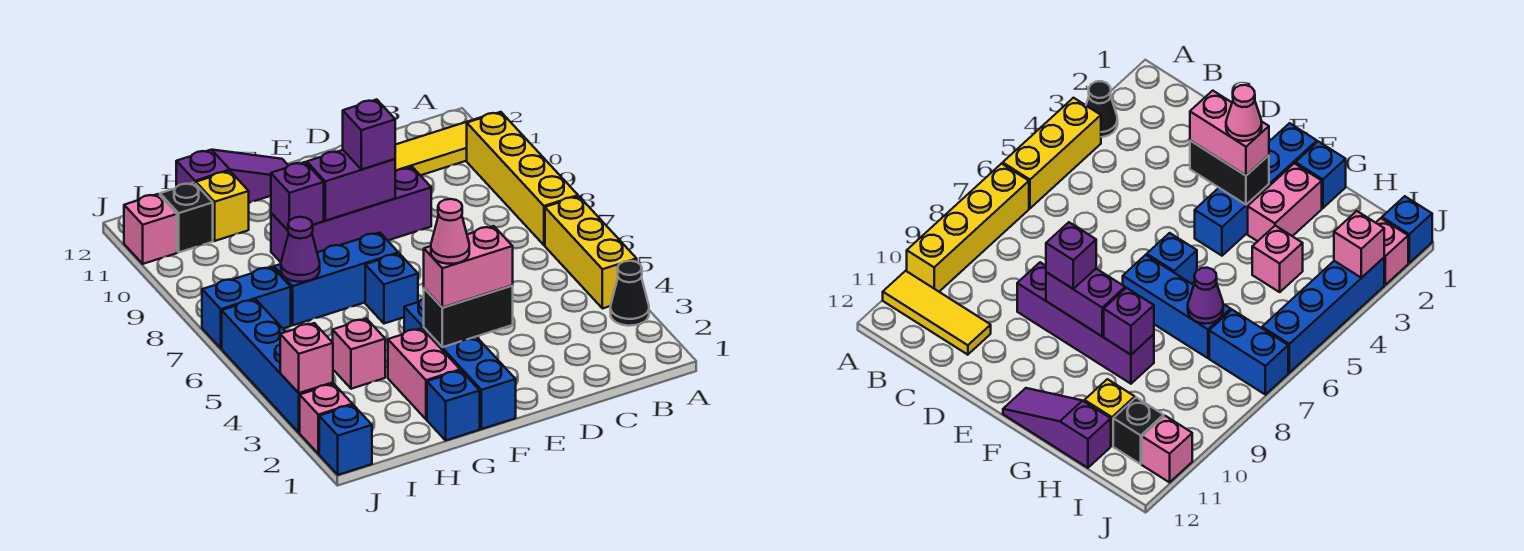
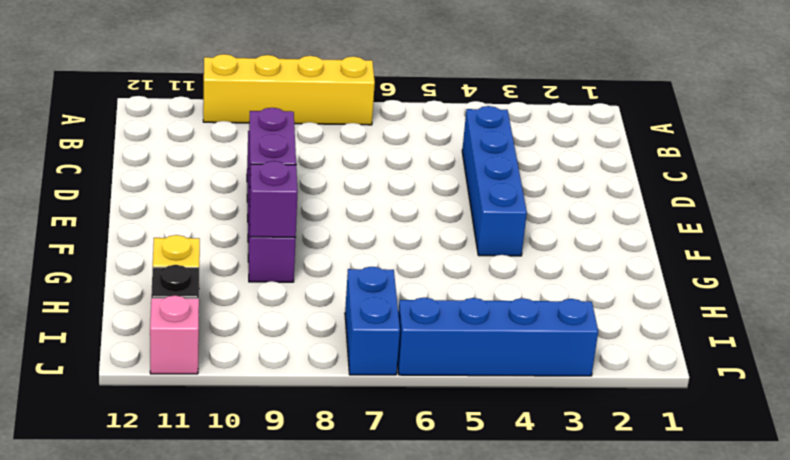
blue brick C4:F4 level 1 -> blue brick F1:F4 level 1
none -> black cone A3 level 1
none -> yellow brick A4:A6 level 1
none -> yellow tile A11:C11 level 1

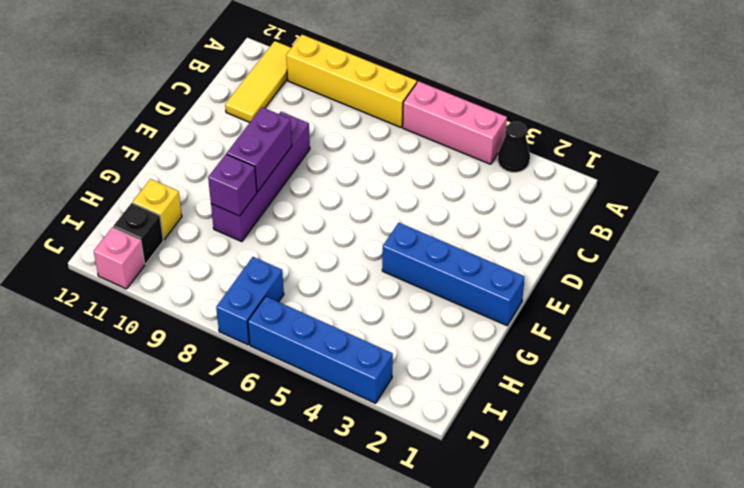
pink brick A4:A6 level 1 -> yellow brick A4:A6 level 1
none -> blue brick F6 level 1
none -> blue brick F7:H7 level 1
none -> purple slope F12:H12 level 1 top H

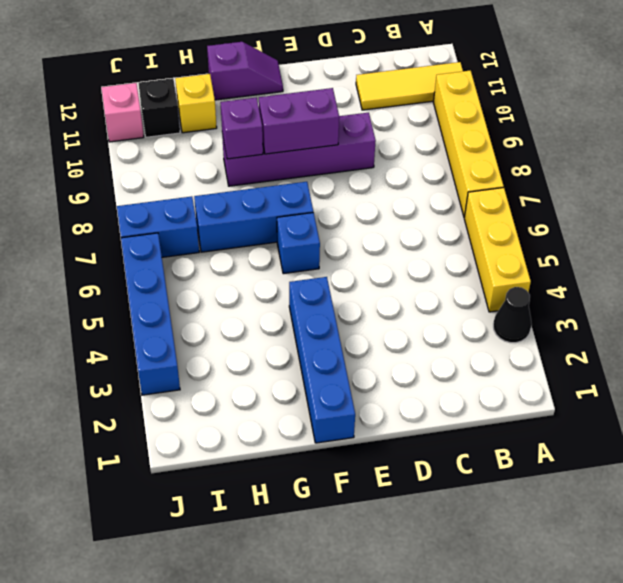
purple slope F12:G12 level 1 top G -> purple slope F12:H12 level 1 top H
none -> blue brick G1 level 1
none -> pink brick G2:G3 level 1
none -> pink brick H4 level 1

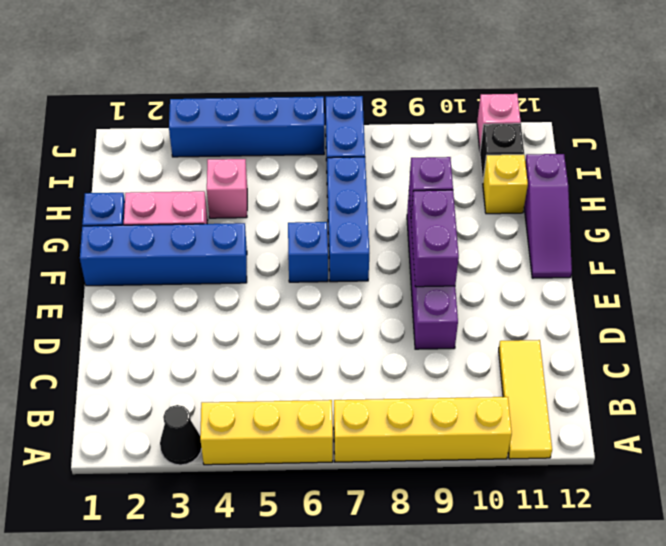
none -> blue brick J1 level 1
none -> pink brick J2 level 1
none -> black brick E3:F3 level 2

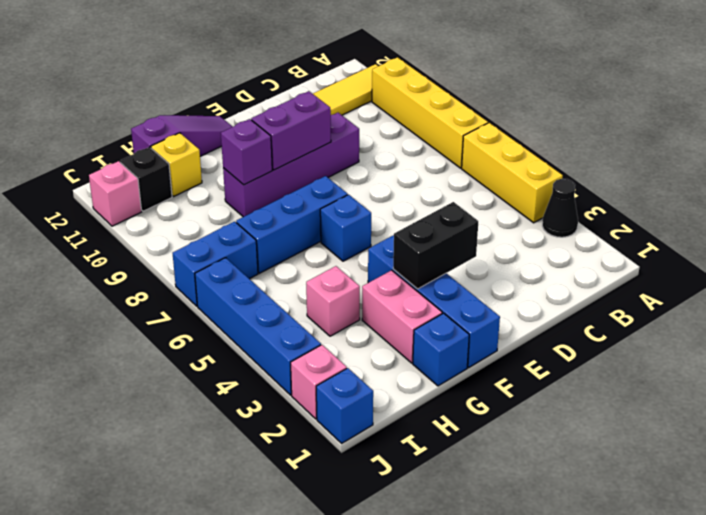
none -> purple cone H7 level 2
none -> pink brick J3 level 2
none -> pink brick E3:F3 level 3

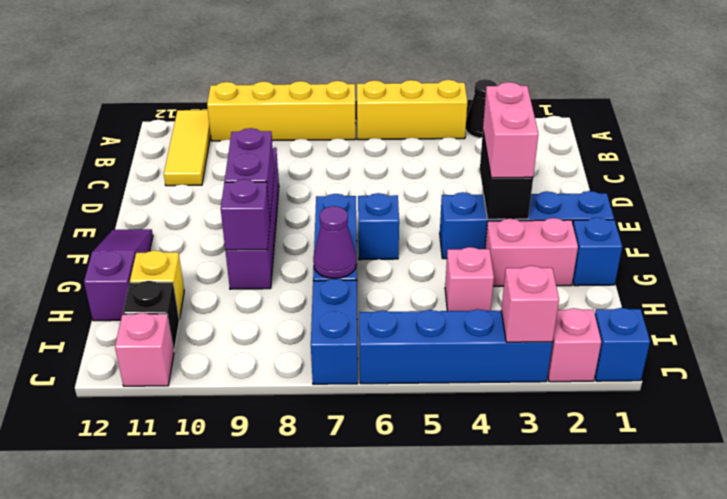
none -> purple brick E9 level 3
none -> pink cone F3 level 4

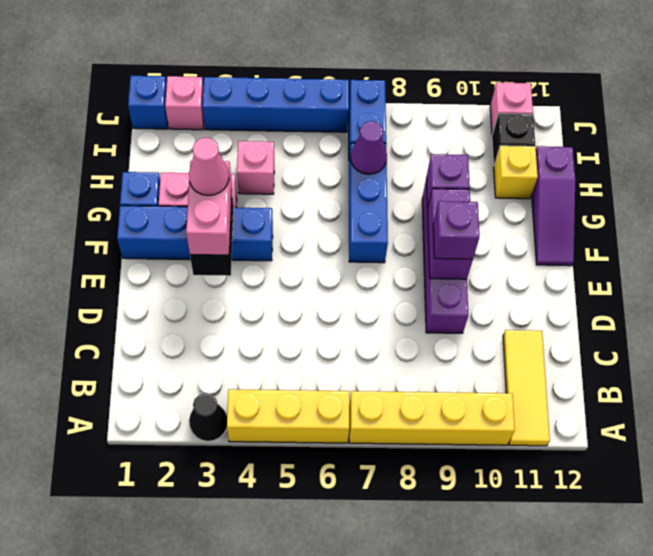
none -> blue brick F6 level 1
none -> pink brick J3 level 2

